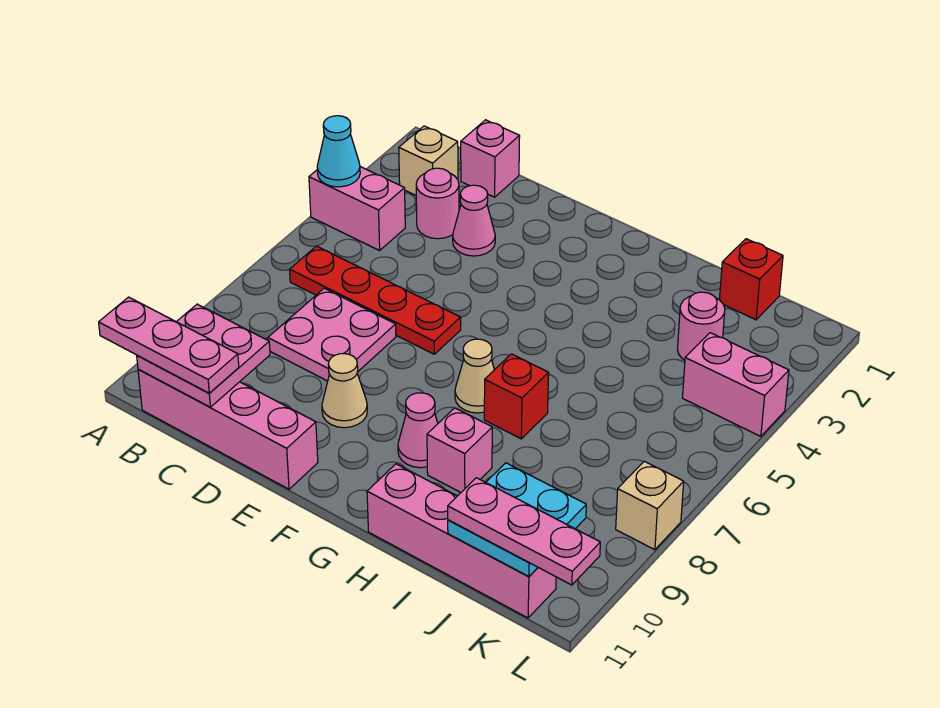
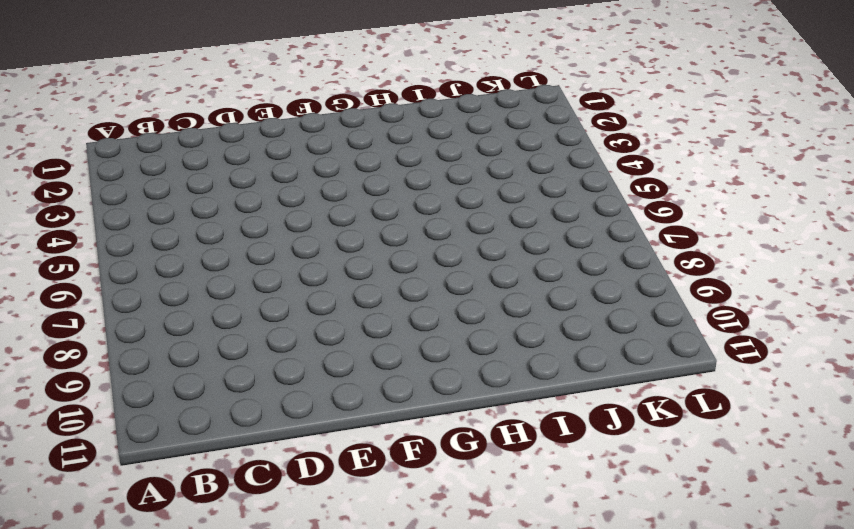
none -> pink brick A4:B4 level 1
none -> tan brick B2 level 1
none -> red plate B6:E6 level 1

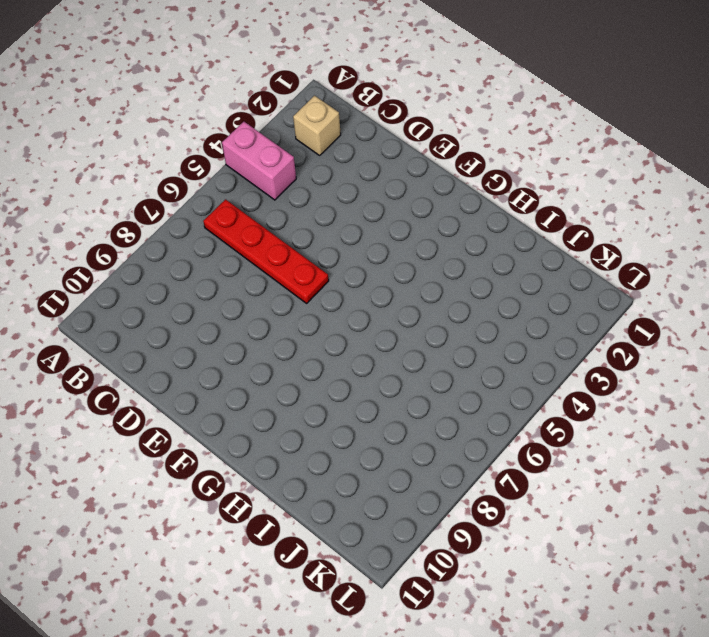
none -> pink brick B11:E11 level 1
none -> pink brick C1 level 1
none -> pink round brick C3 level 1

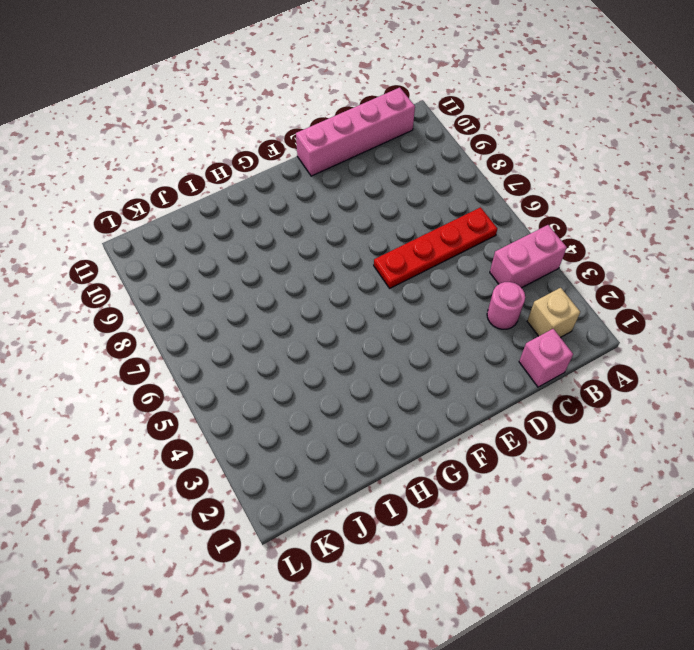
none -> pink plate C7:D8 level 1
none -> pink cone D3 level 1
none -> tan cone E9 level 1

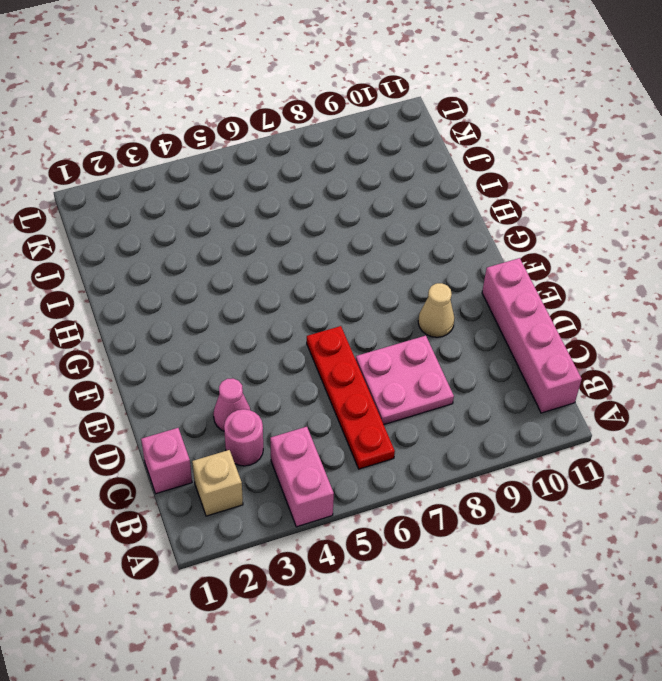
none -> tan cone G7 level 1
none -> pink cone G9 level 1
none -> red brick H7 level 1

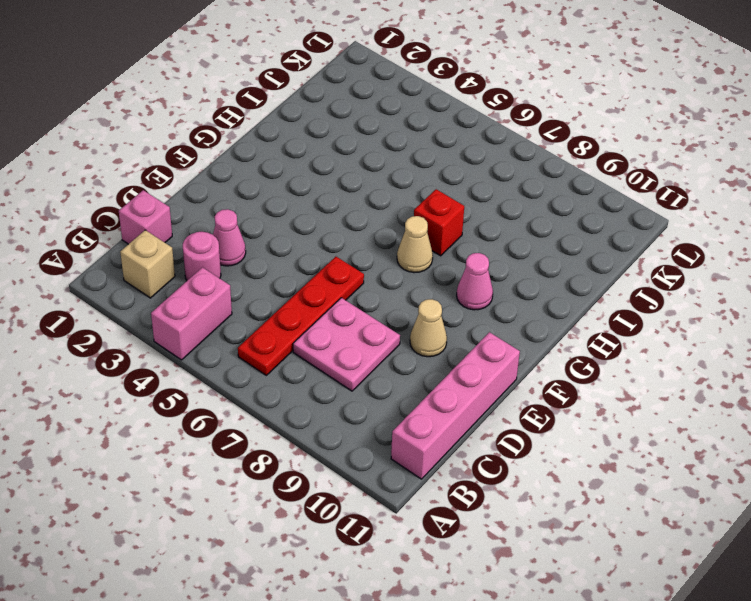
none -> pink brick H9 level 1
none -> pink brick H11:K11 level 1
none -> red brick J1 level 1

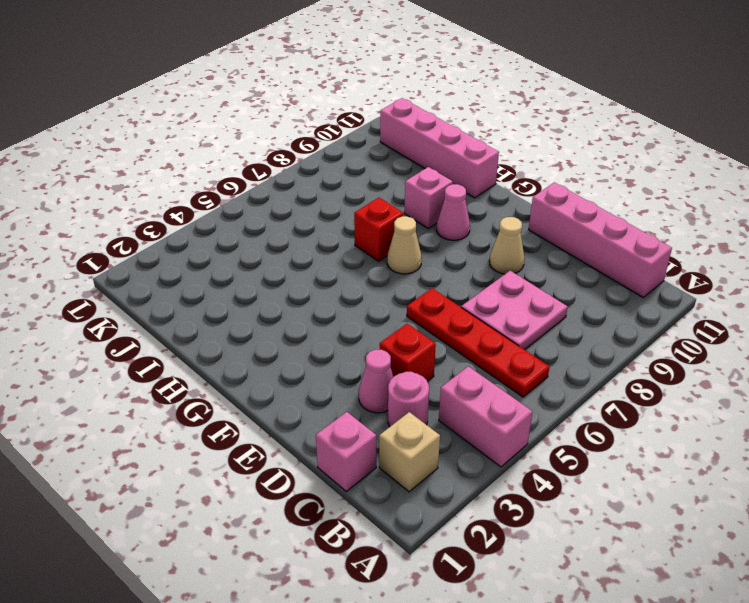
red brick D4 level 1 -> red brick J1 level 1
none -> pink round brick J3 level 1
none -> pink brick K4:L4 level 1
none -> tan brick L8 level 1

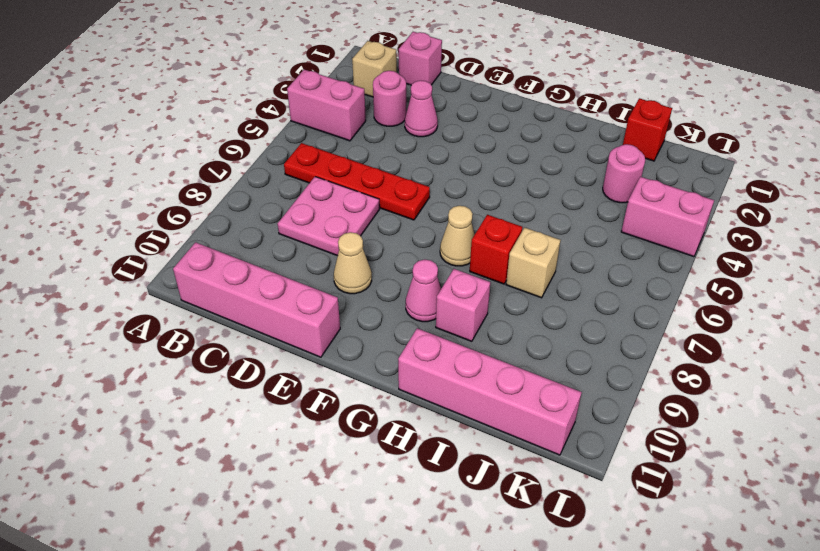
tan brick I7 level 1 -> tan brick L8 level 1
none -> cyan cone A4 level 2
none -> pink plate B10:C11 level 2
none -> cyan plate J10:K11 level 2

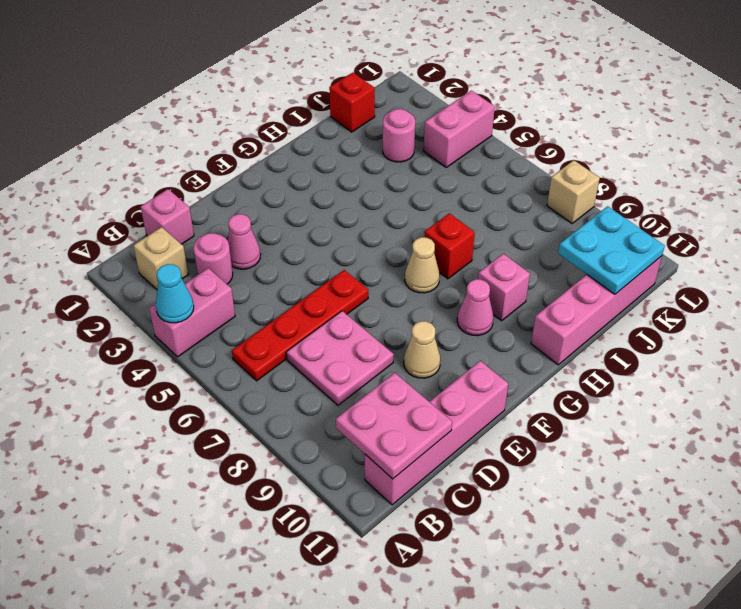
none -> pink plate A11:C11 level 3
none -> pink plate J11:L11 level 3

